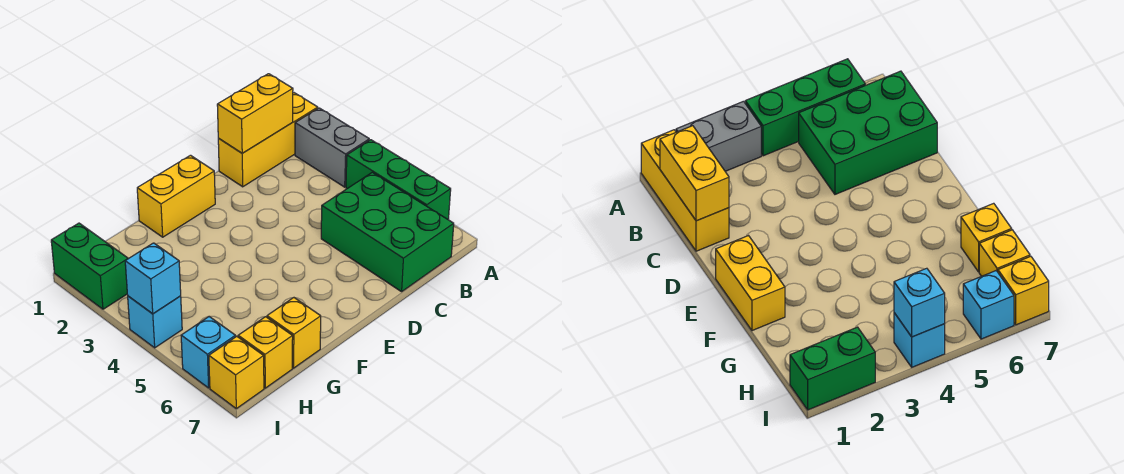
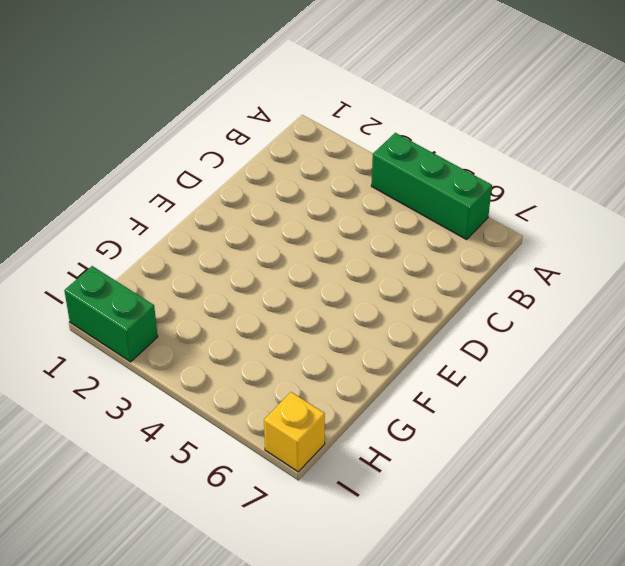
none -> yellow brick A1:C1 level 1
none -> grey brick A2:A3 level 1
none -> green brick B5:C7 level 1

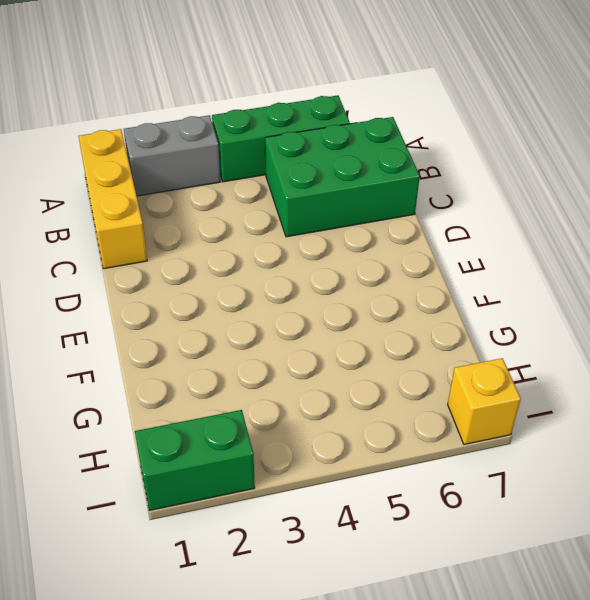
none -> yellow brick E1:F1 level 1
none -> yellow brick G7 level 1
none -> yellow brick H7 level 1

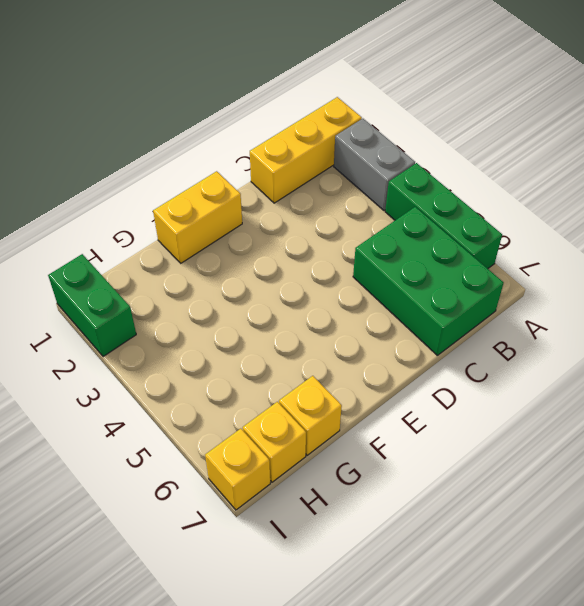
none -> cyan brick I4 level 1
none -> cyan brick I6 level 1
none -> yellow brick B1:C1 level 2

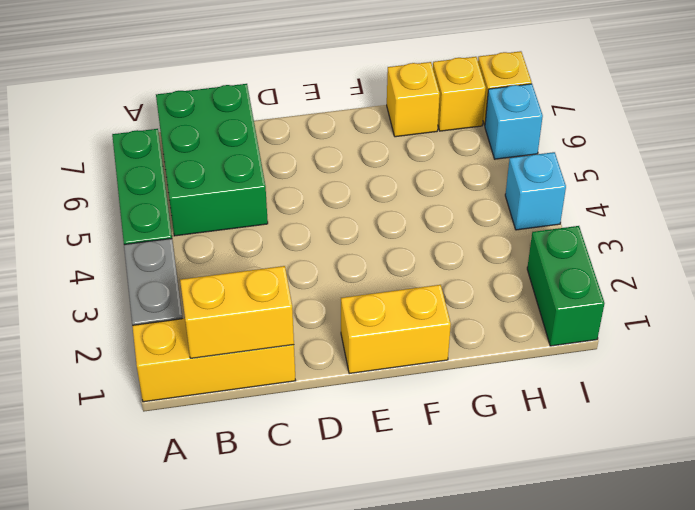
none -> cyan brick I4 level 2

